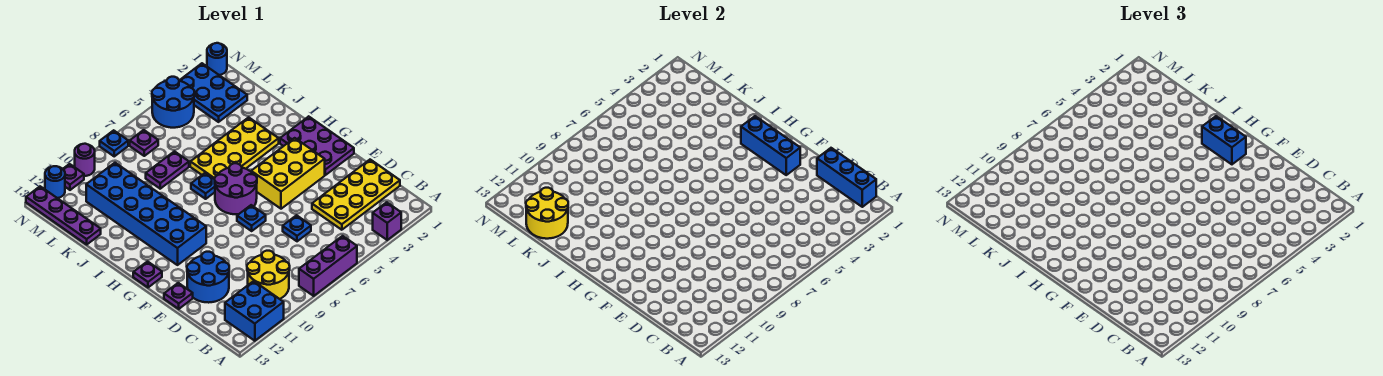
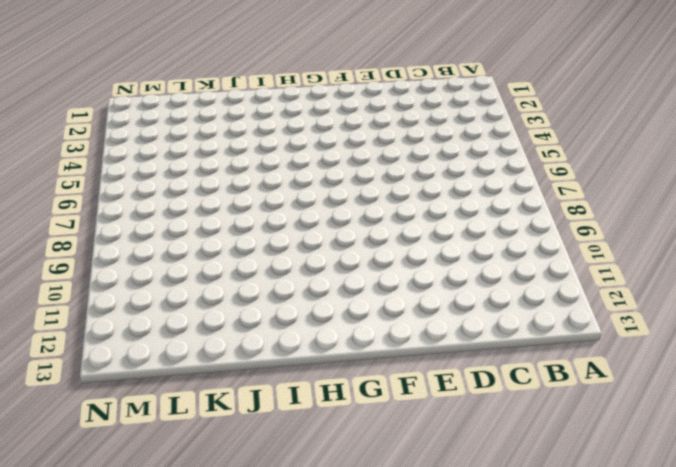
none -> purple brick A3 level 1
none -> purple brick A6:A8 level 1
none -> blue brick A11:B12 level 1
none -> yellow round brick B9:C10 level 1

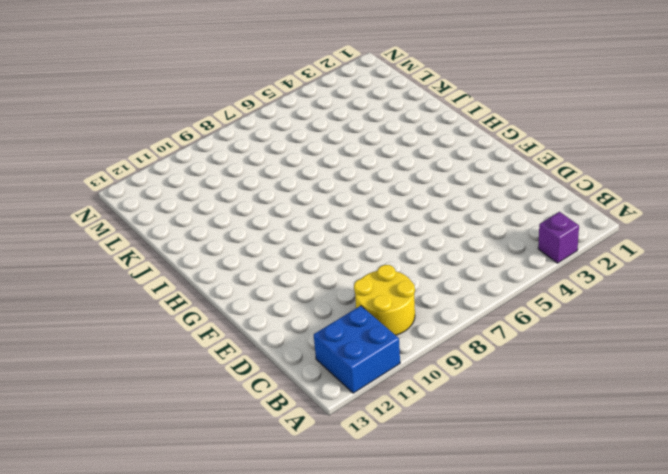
none -> purple brick A6:A8 level 1
none -> yellow plate C1:D4 level 1
none -> blue plate D6 level 1
none -> blue round brick D11:E12 level 1

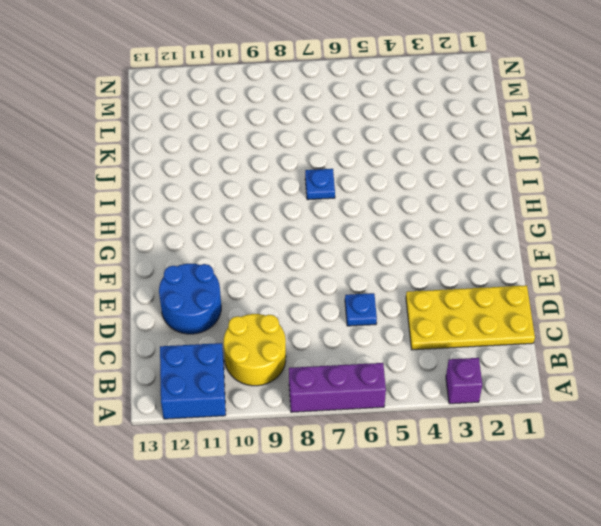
none -> purple plate E13 level 1
none -> purple plate F1:H2 level 1
none -> yellow brick F3:G5 level 1
none -> blue plate F7 level 1

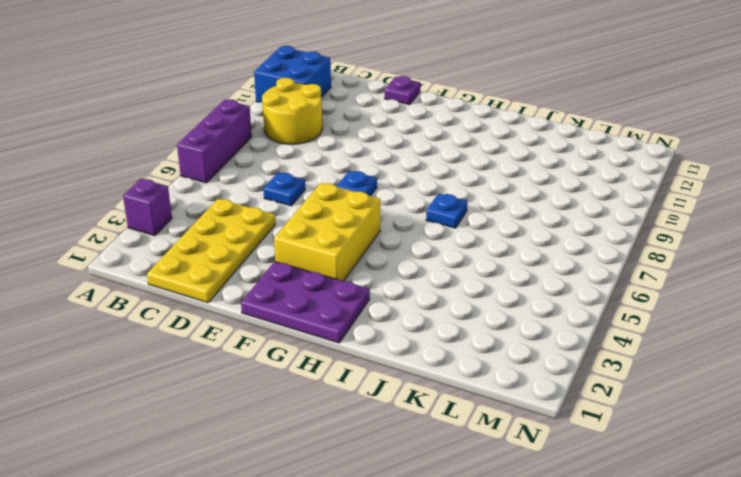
none -> blue round brick D11:E12 level 1
none -> purple round brick G6:H7 level 1
none -> blue brick G10:L11 level 1
none -> purple plate G13 level 1

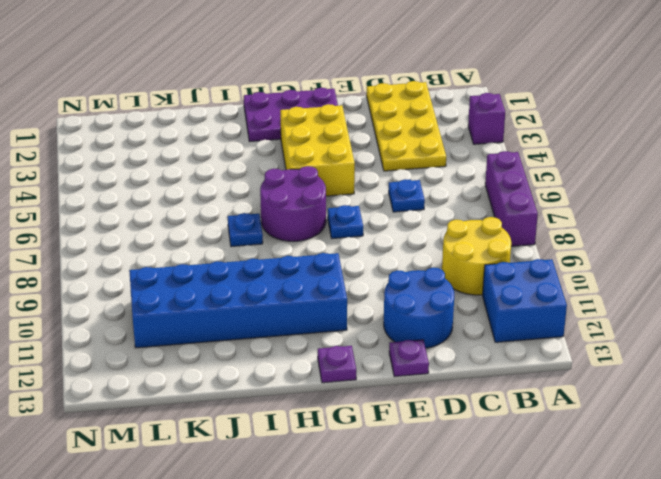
none -> yellow plate I3:J6 level 1
none -> purple plate K7:K8 level 1
none -> purple plate K13:N13 level 1
none -> blue plate L2:N3 level 1

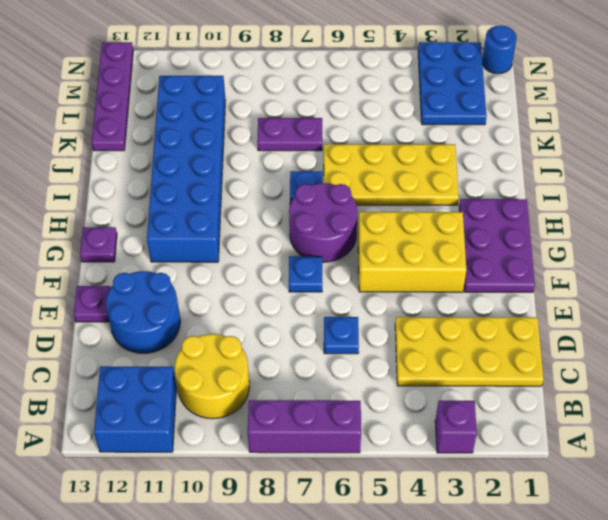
none -> blue round brick M4:N5 level 1
none -> purple plate M7 level 1
none -> blue plate N8 level 1
none -> purple round brick N10 level 1

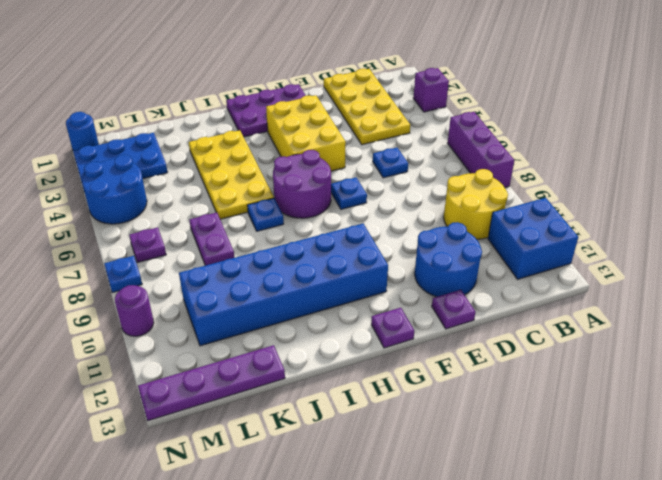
none -> purple plate N11 level 1
none -> blue round brick N12 level 1
none -> blue brick B1:D1 level 2
none -> blue brick F2:H2 level 2

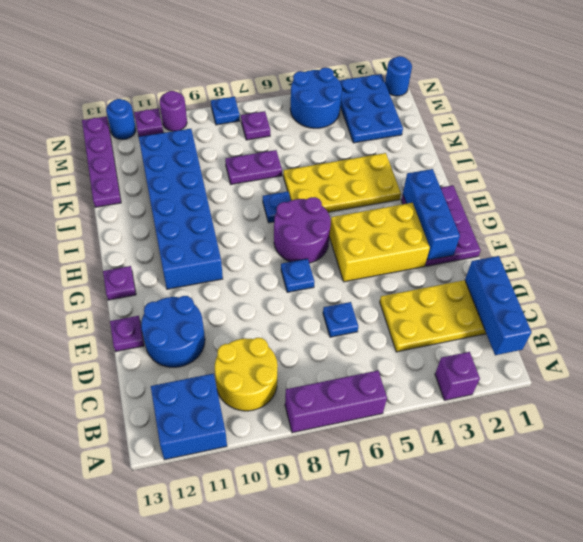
none -> yellow round brick K12:L13 level 2
none -> blue brick G2:H2 level 3

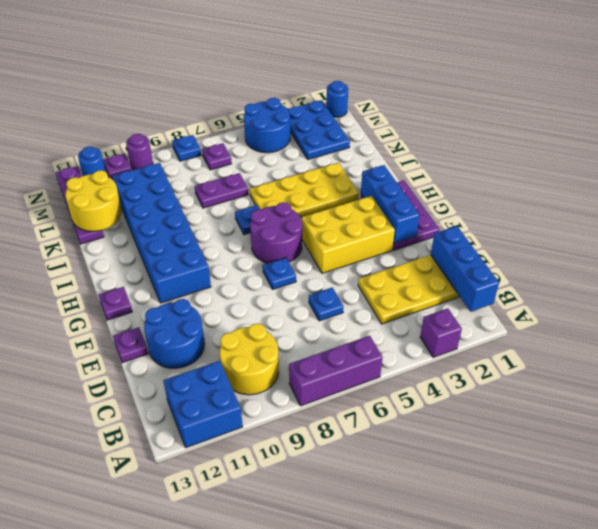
none -> blue brick G2:H2 level 3

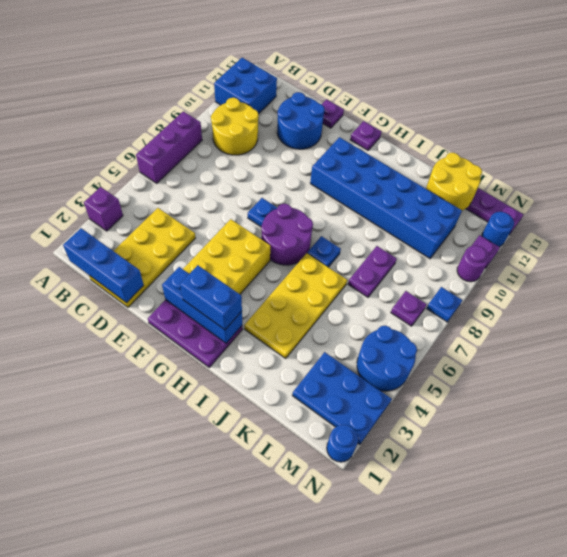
none -> blue plate D6 level 1

